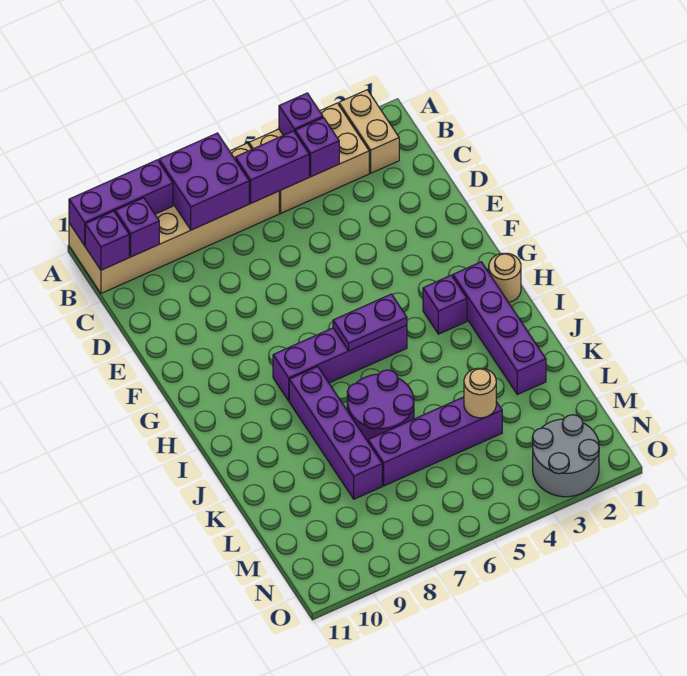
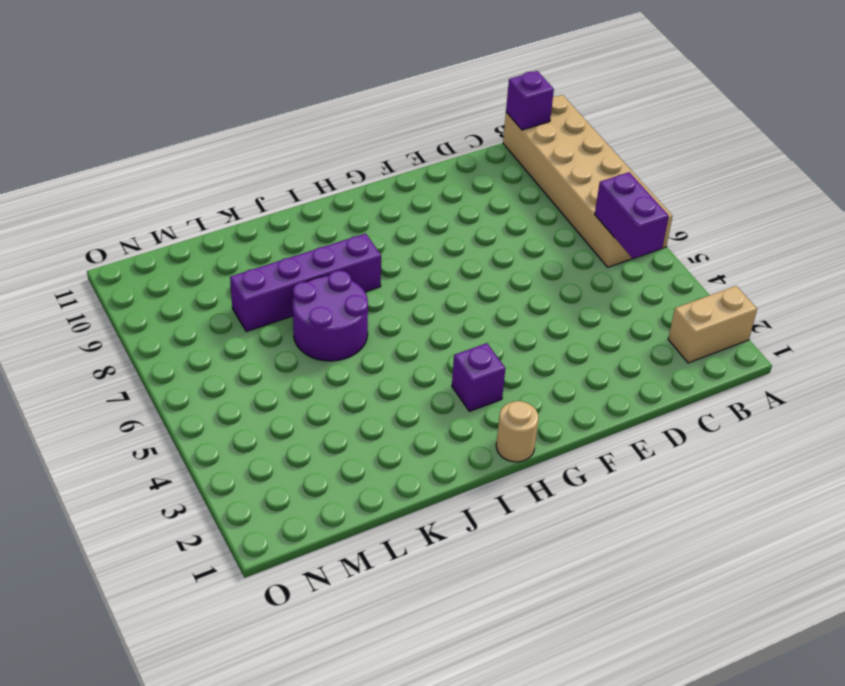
none -> tan brick A3:B5 level 1
none -> purple brick H2:K2 level 1
none -> purple brick H5:H8 level 1

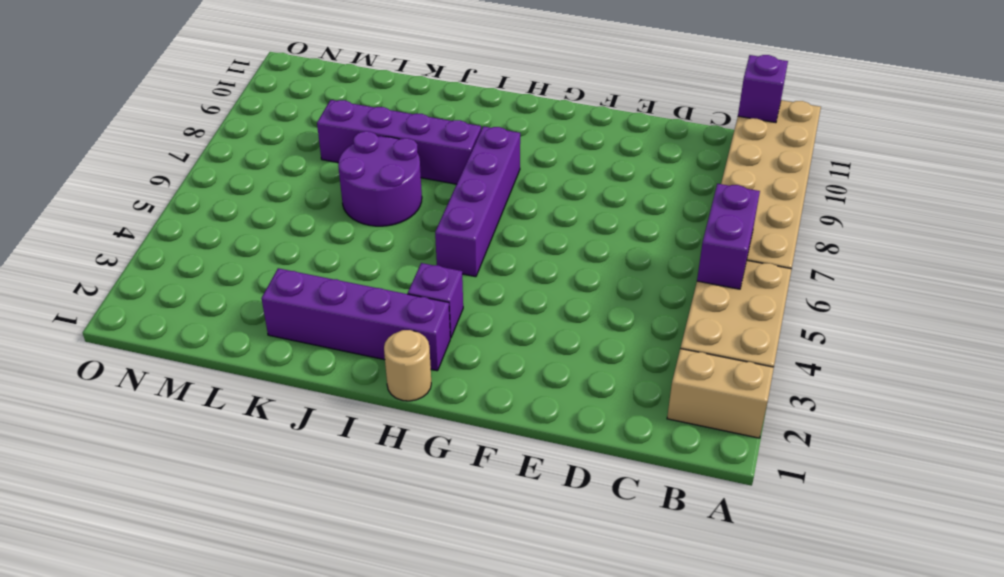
none -> purple brick L4:L7 level 1
none -> grey round brick N2:O3 level 1
none -> purple brick A4 level 2

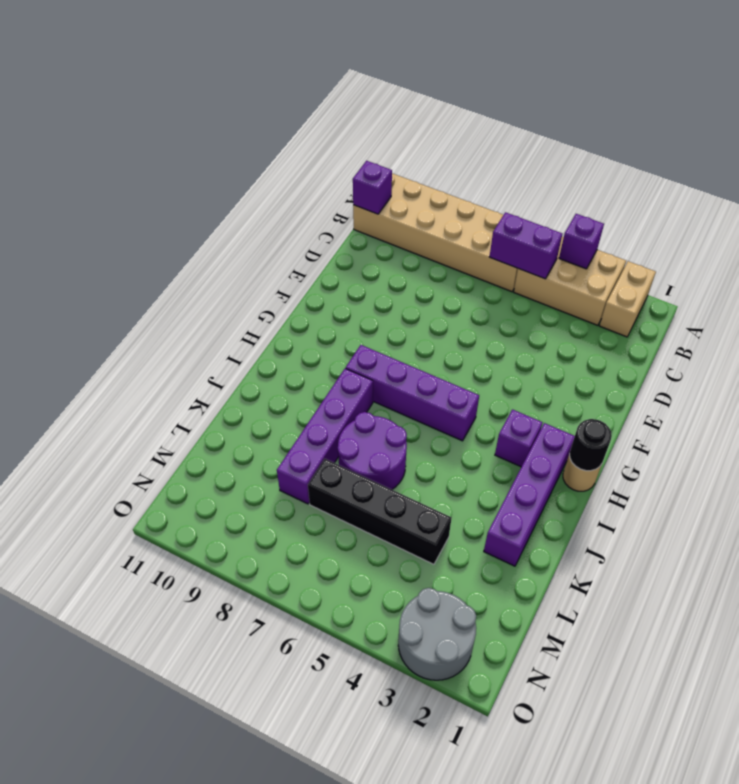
black round brick H1 level 2 -> none
black brick L4:L7 level 1 -> purple brick L4:L7 level 1
none -> purple brick A7:B8 level 2
none -> purple brick A9:A11 level 2
none -> purple brick B4 level 2

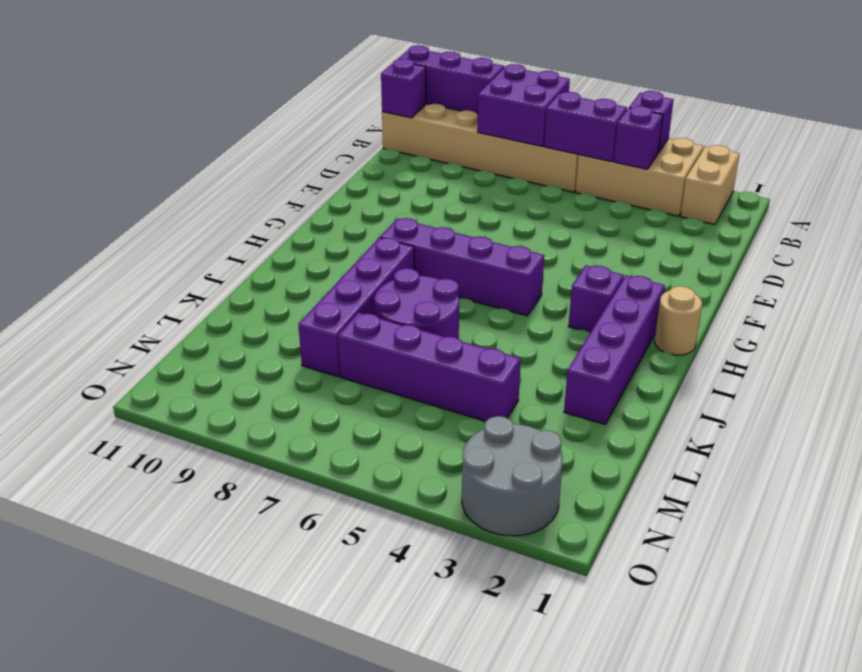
none -> purple brick B10 level 2
none -> purple plate H5:H6 level 2
none -> tan round brick L4 level 2

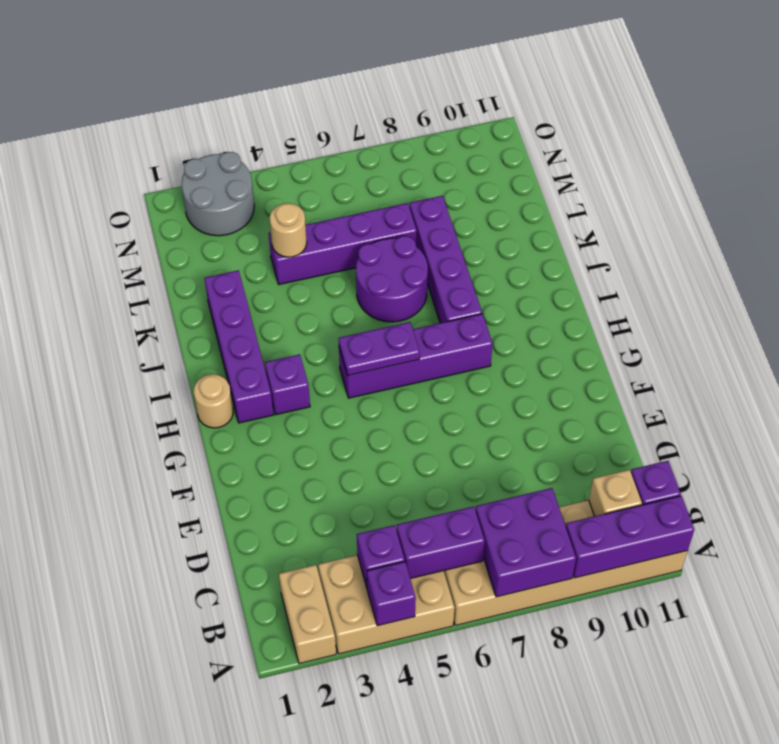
tan brick B10 level 2 -> purple brick B10 level 2

